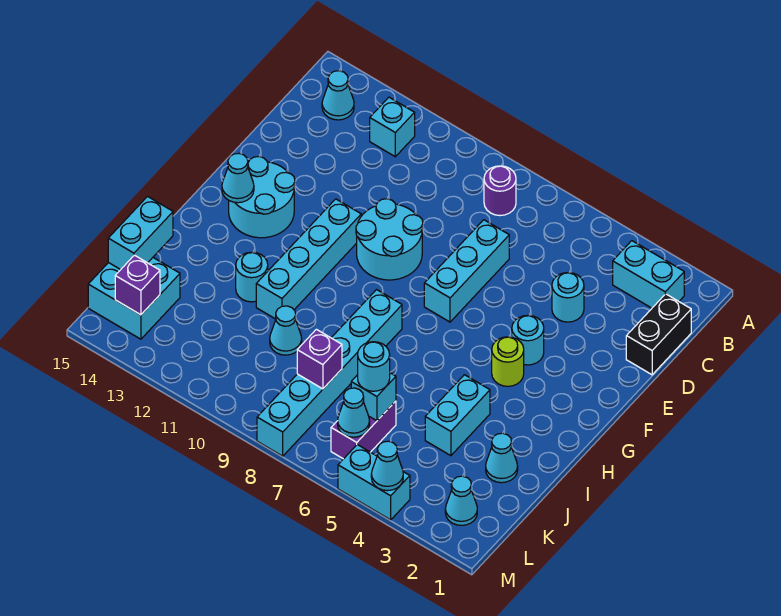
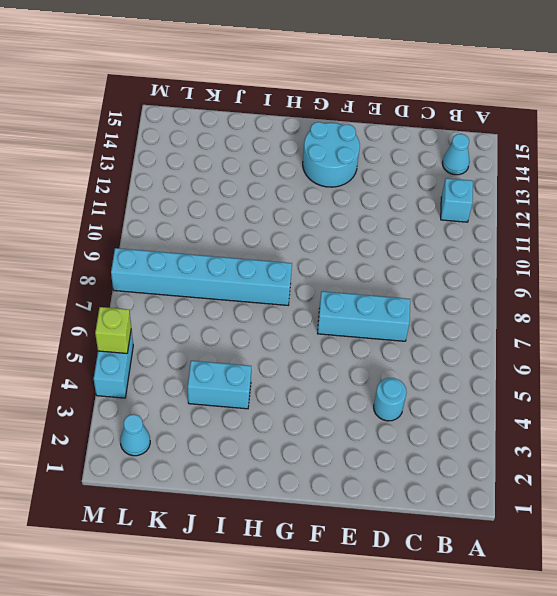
lime brick M5 level 2 -> none
none -> cyan brick B2:B3 level 1
none -> purple round brick B8 level 1
none -> black brick C1:D1 level 1

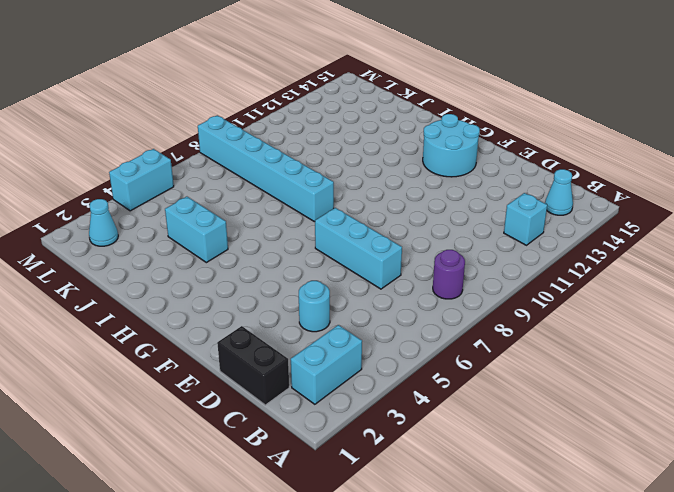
none -> cyan round brick E9:F10 level 1
none -> cyan round brick F4 level 1
none -> cyan brick F11:I11 level 1

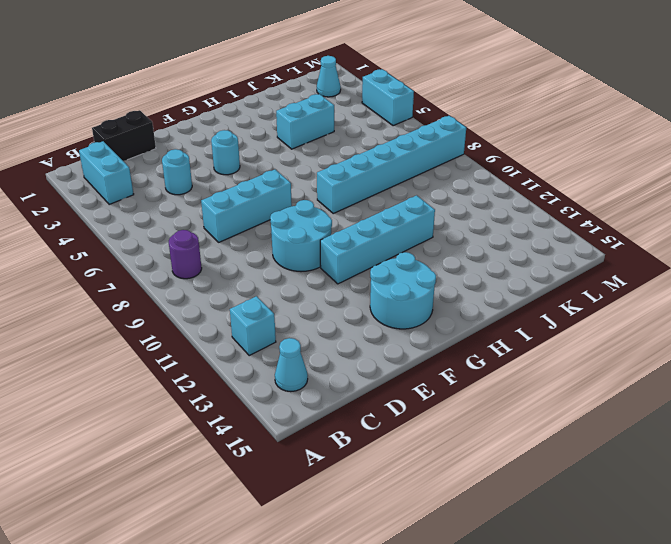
none -> lime round brick G4 level 1
none -> cyan round brick I12 level 1
none -> cyan cone J2 level 1

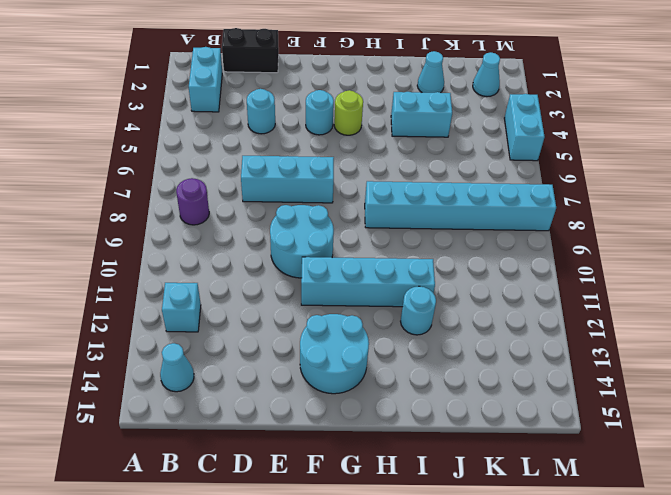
none -> cyan cone J10 level 1
none -> purple brick K6:L6 level 1
none -> cyan brick K14:L15 level 1

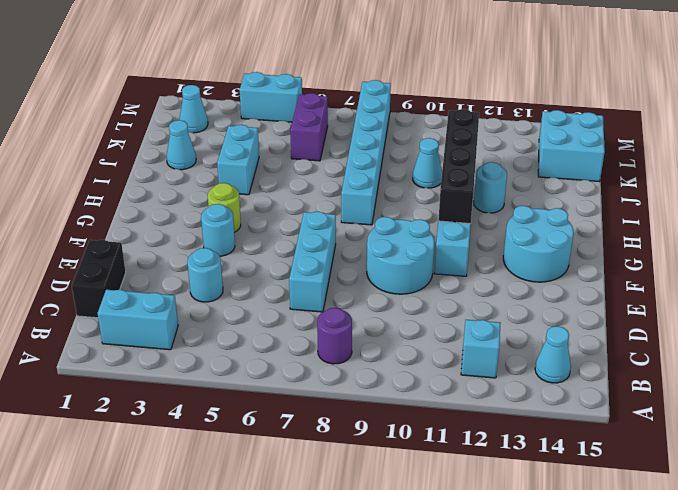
black brick G11:J11 level 2 -> none
none -> cyan cone G14 level 2
none -> cyan brick J15:K15 level 2
none -> cyan brick K6 level 2

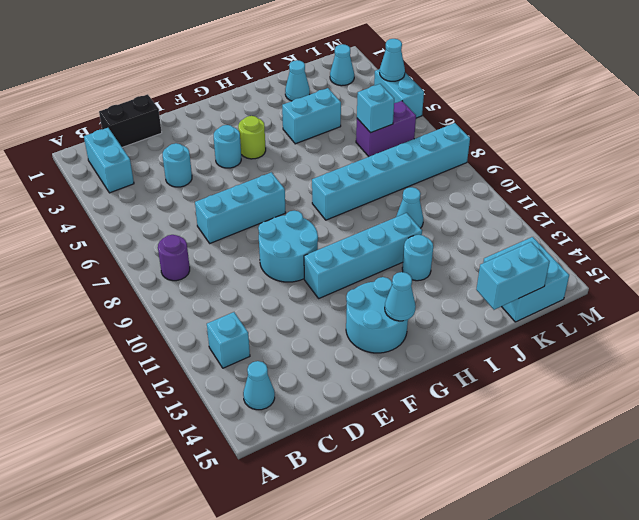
none -> purple brick K8 level 2
none -> cyan cone L6 level 2
none -> purple brick L14 level 2

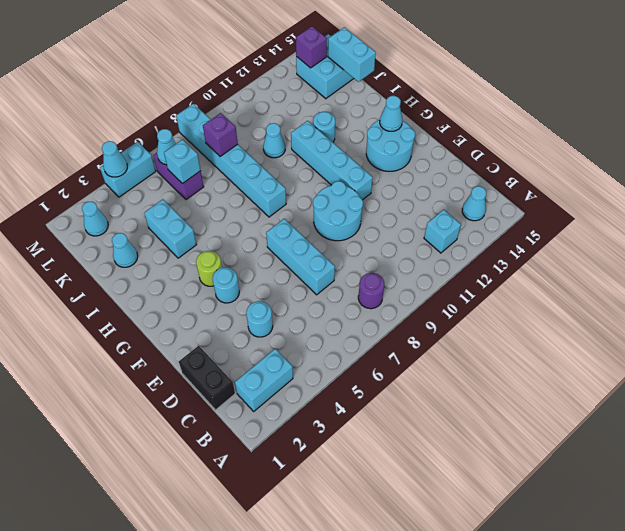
none -> cyan round brick K6 level 3

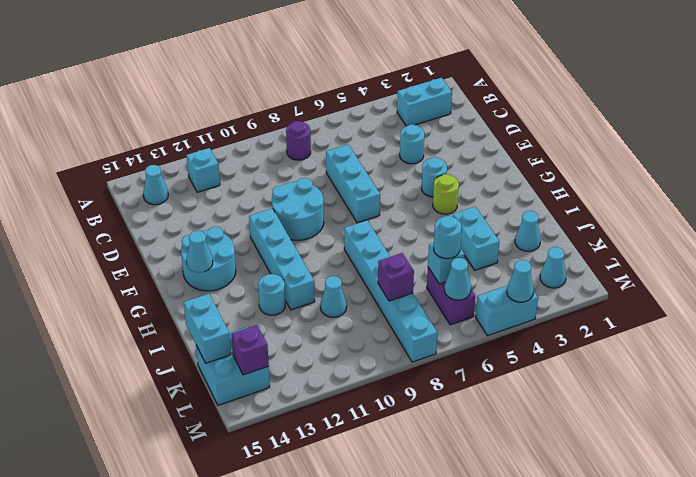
none -> black brick C1:D1 level 1

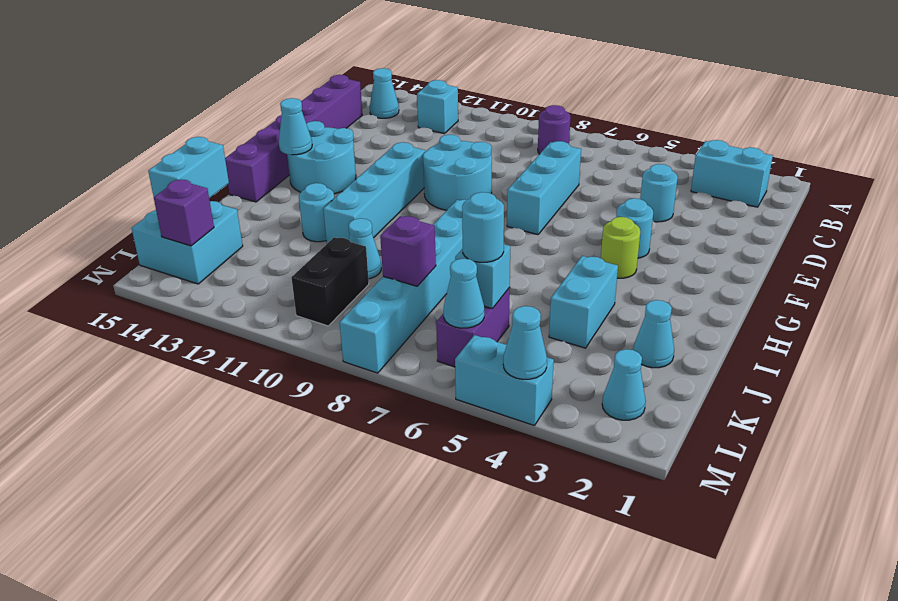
purple brick C15:H15 level 1 -> none
black brick K10:L10 level 1 -> black brick C1:D1 level 1

